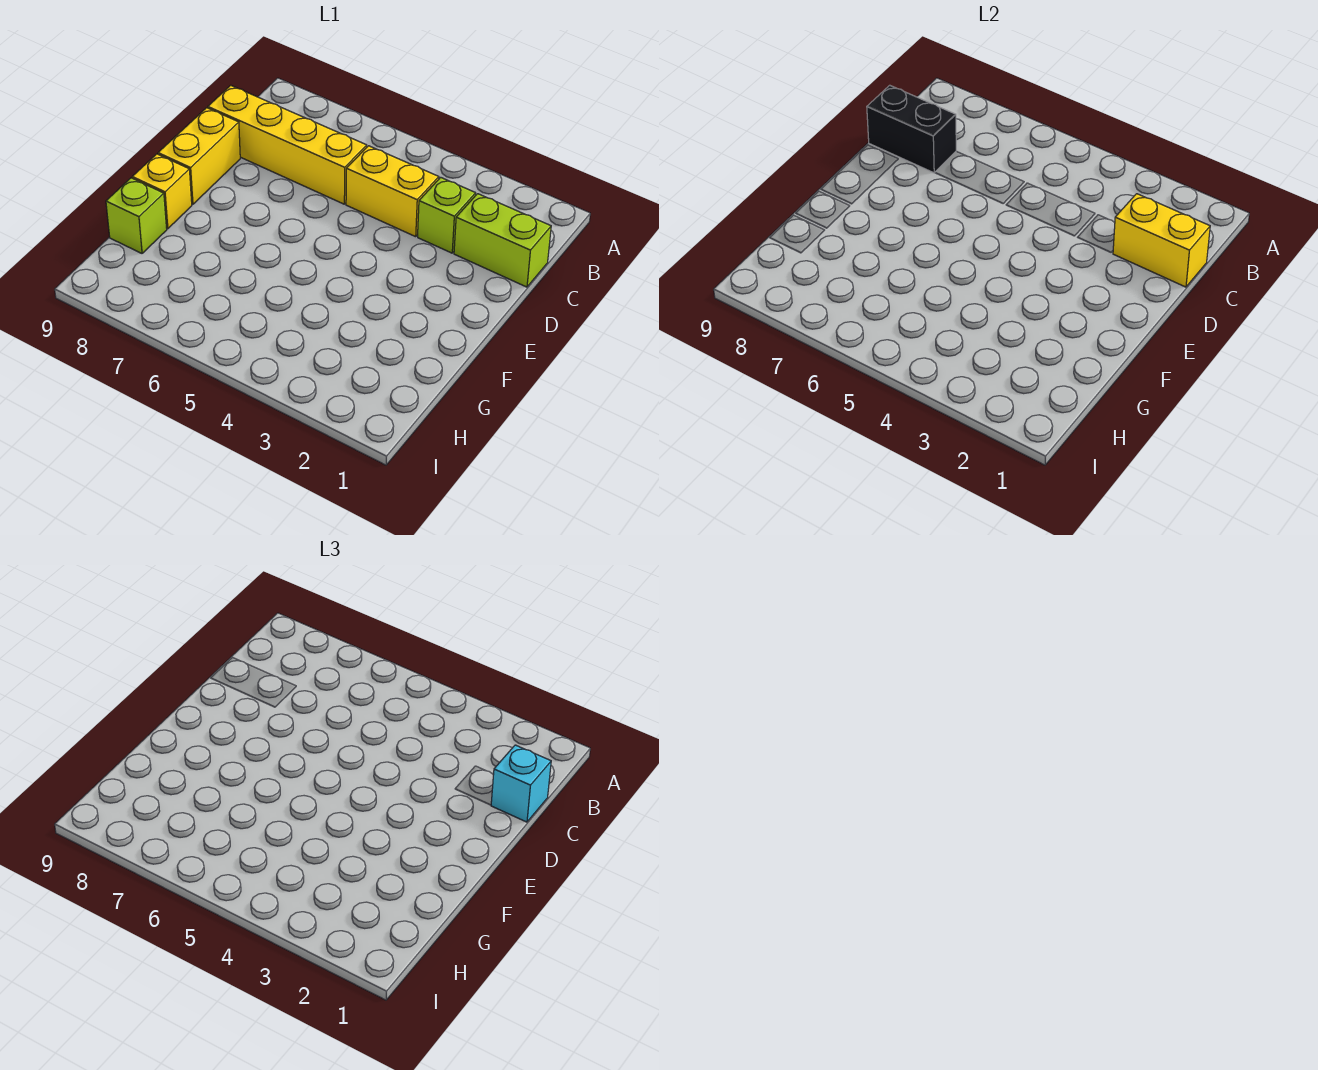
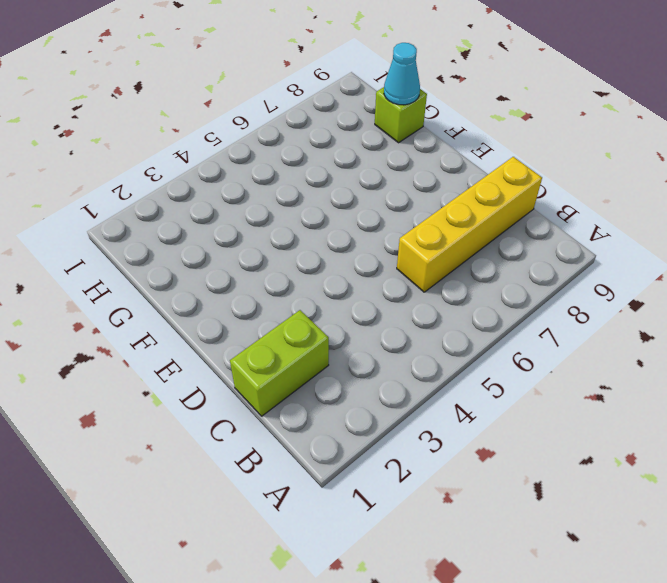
cyan cone G9 level 2 -> none
none -> lime brick C3 level 1
none -> yellow brick C4:C5 level 1

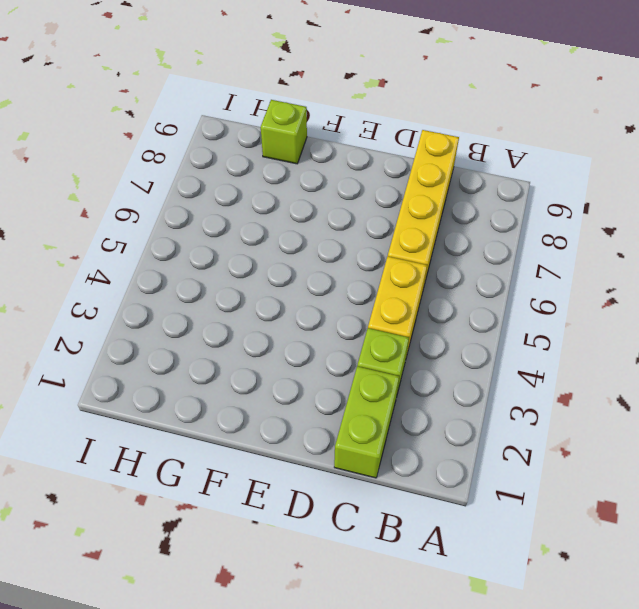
none -> yellow brick D9:E9 level 1
none -> yellow brick F9 level 1

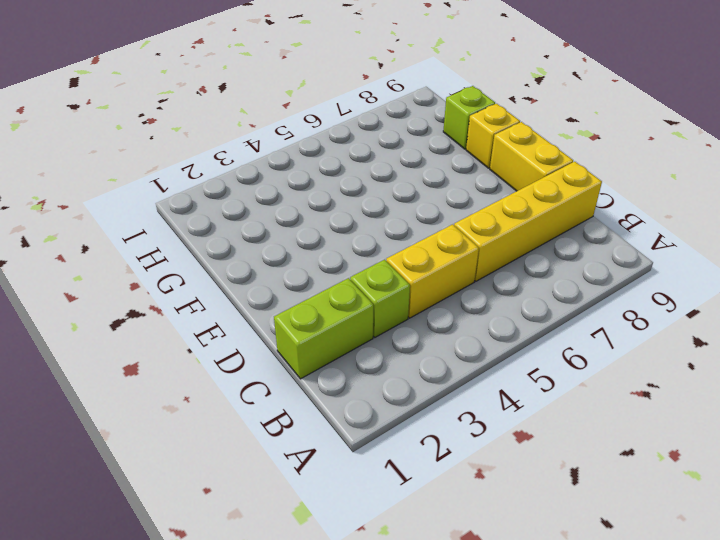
none -> yellow brick C1:C2 level 2
none -> black brick C8:C9 level 2

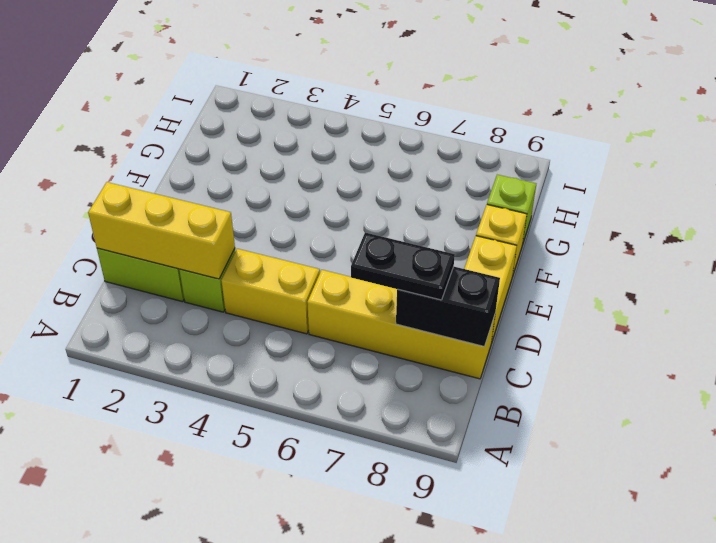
yellow brick C1:C3 level 2 -> yellow brick C1:C2 level 2
black plate C7:C8 level 3 -> none
none -> cyan brick C1 level 3

